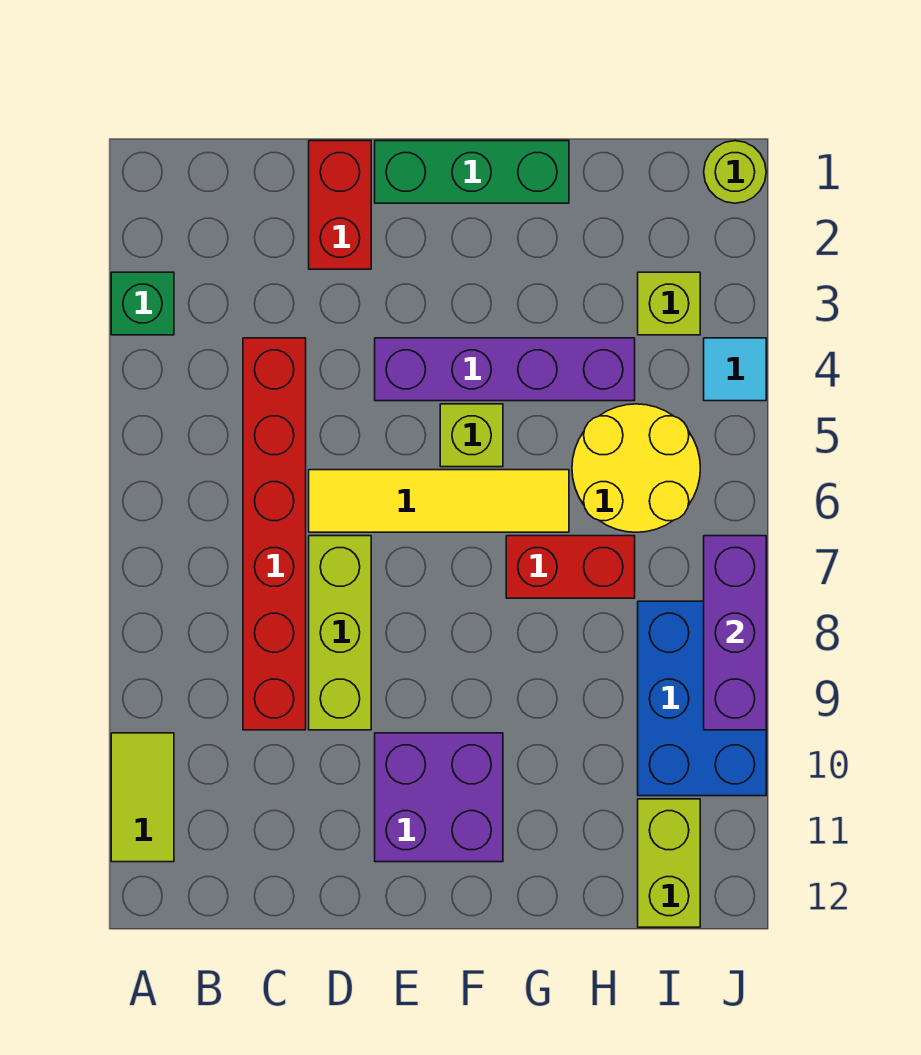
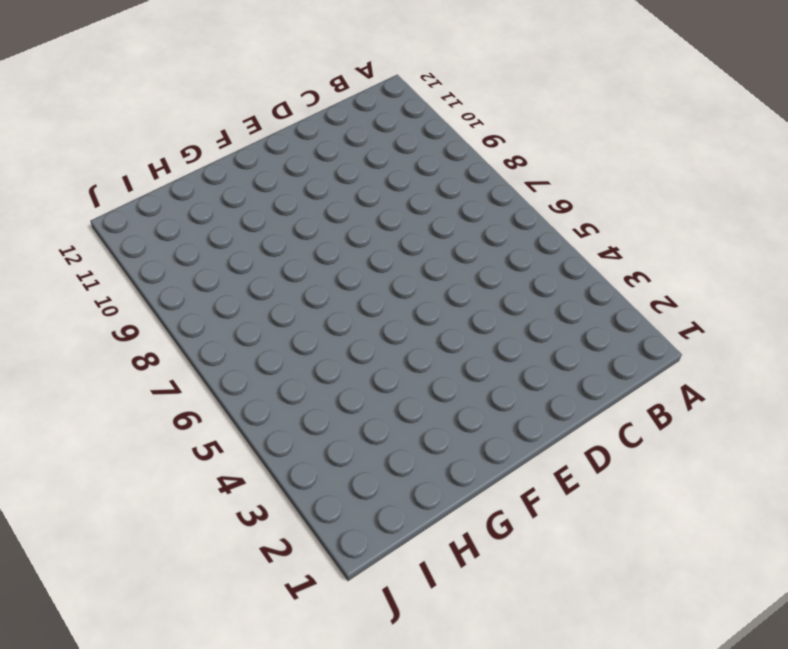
none -> green brick A3 level 1
none -> lime tile A10:A11 level 1
none -> red brick C4:C9 level 1

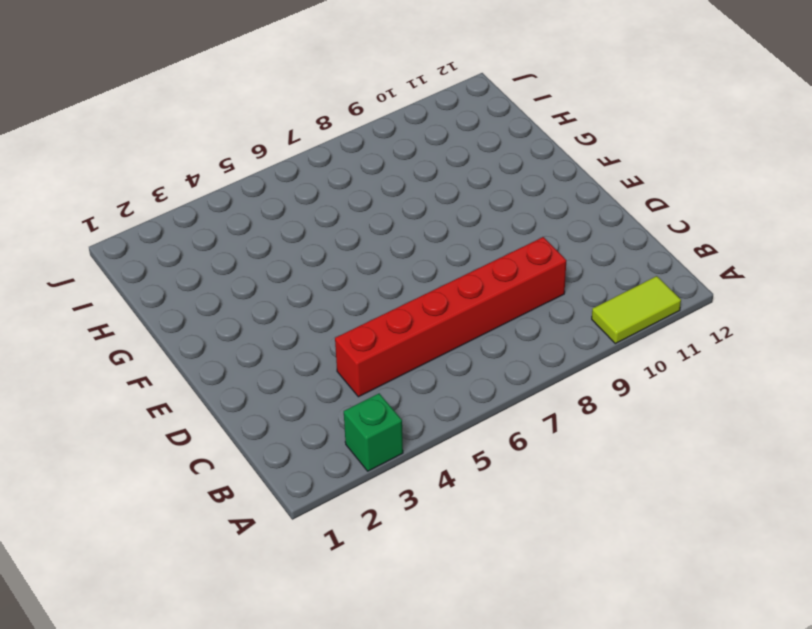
none -> red brick D1:D2 level 1
none -> yellow tile D6:G6 level 1
none -> lime brick D7:D9 level 1

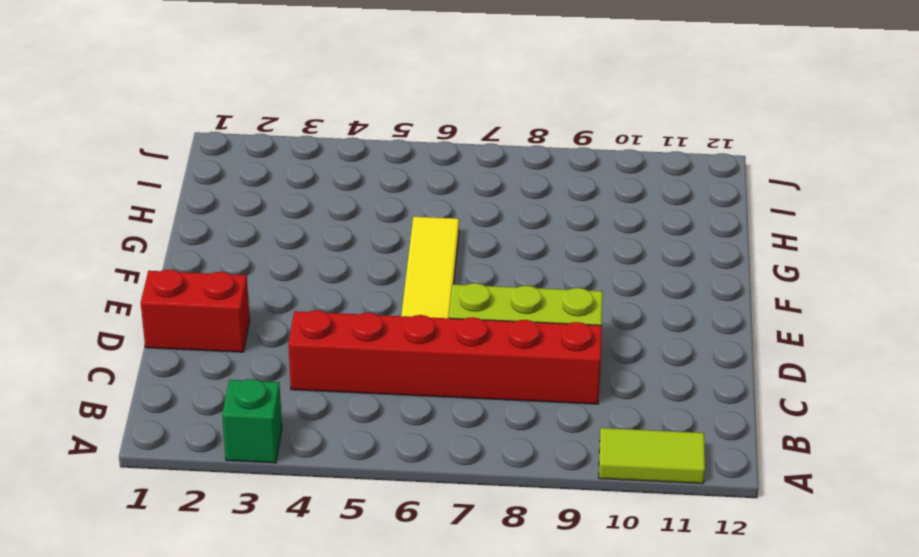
none -> green brick E1:G1 level 1
none -> purple brick E4:H4 level 1
none -> purple brick E10:F11 level 1

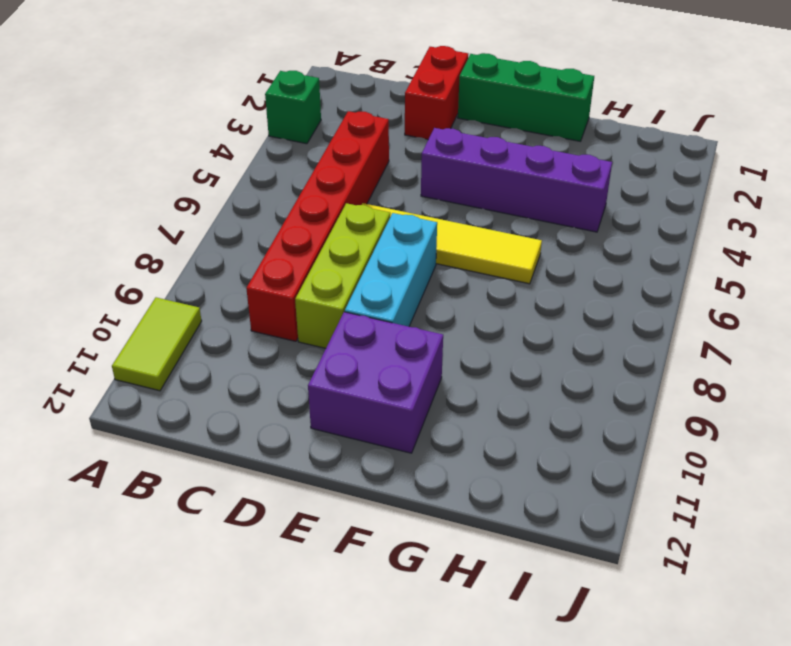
cyan brick E7:E9 level 1 -> none
none -> lime brick F5 level 1
none -> red brick G7:H7 level 1
none -> yellow round brick H5:I6 level 1

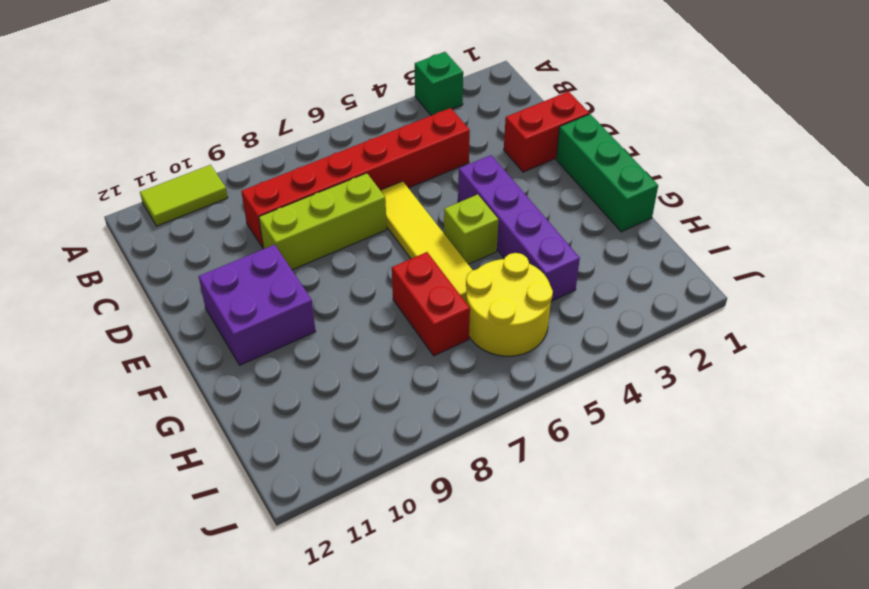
none -> lime brick I3 level 1
none -> blue brick I8:J10 level 1
none -> lime brick I11:I12 level 1

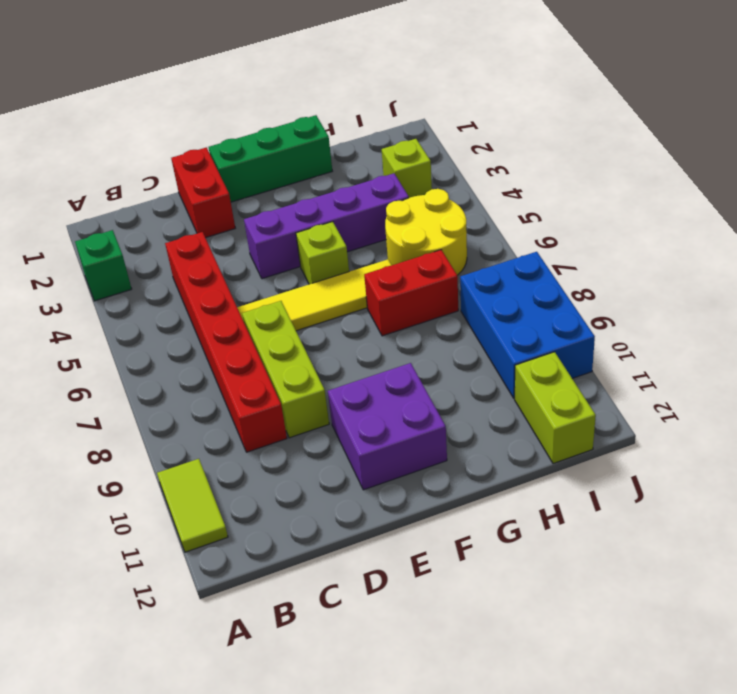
none -> lime round brick J1 level 1
none -> cyan tile J4 level 1
none -> purple brick J7:J9 level 2

